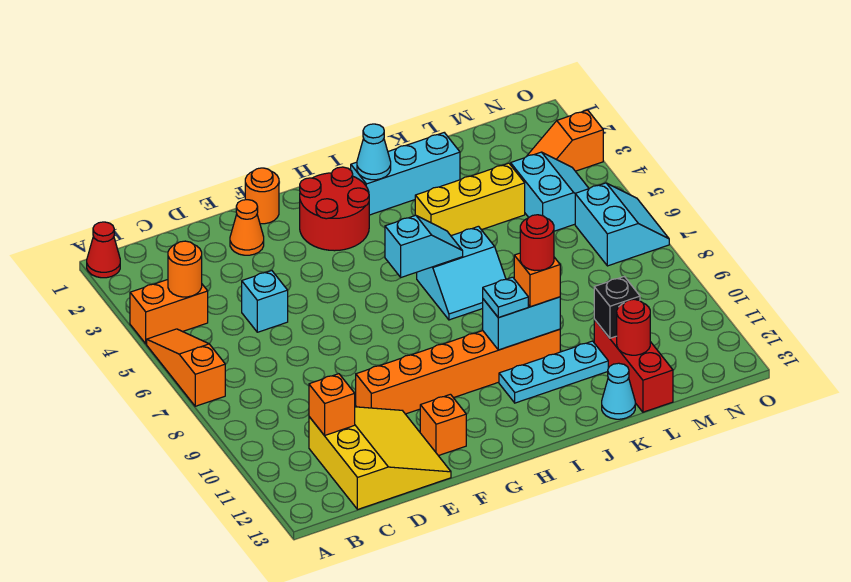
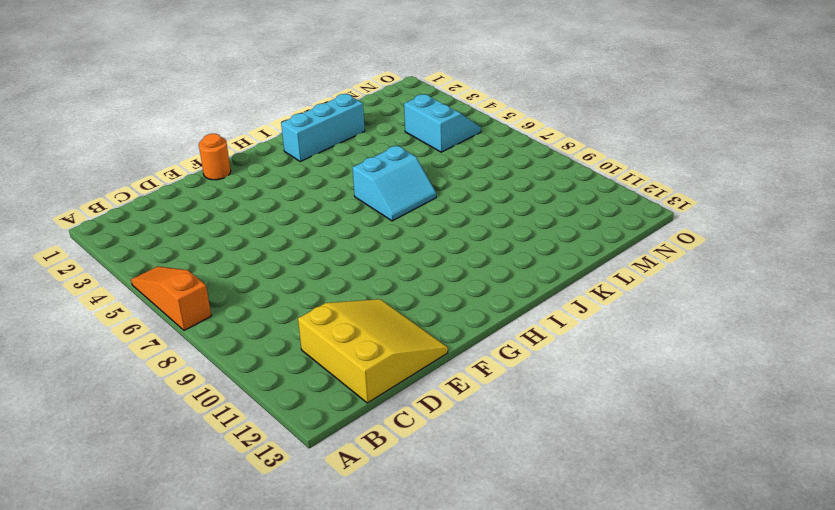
none -> red cone A1 level 1
none -> orange brick A4:B4 level 1
none -> cyan brick D5 level 1

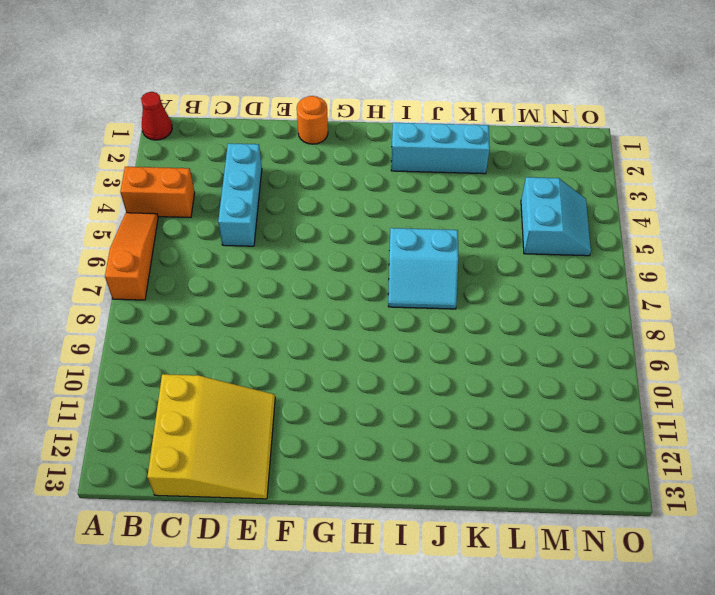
cyan brick D3:D5 level 1 -> cyan brick D5 level 1
none -> orange cone E2 level 1
none -> orange brick E10:J10 level 1
none -> orange brick F12 level 1

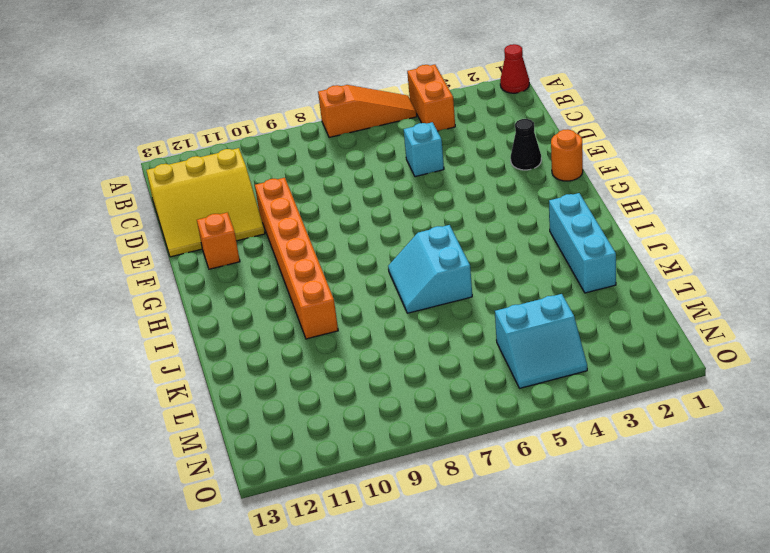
black cone E2 level 1 -> orange cone E2 level 1
none -> red round brick G2:H3 level 1
none -> cyan plate I11:K11 level 1
none -> yellow brick J4:L4 level 1

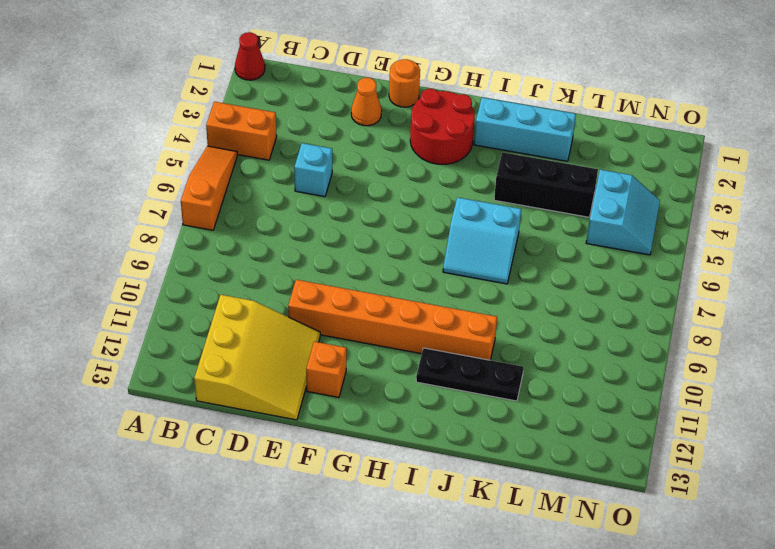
black plate I11:K11 level 1 -> cyan plate I11:K11 level 1
black brick J4:L4 level 1 -> yellow brick J4:L4 level 1
none -> cyan cone K13 level 1
none -> red brick L11:L13 level 1
none -> orange slope N3:O3 level 1 top O

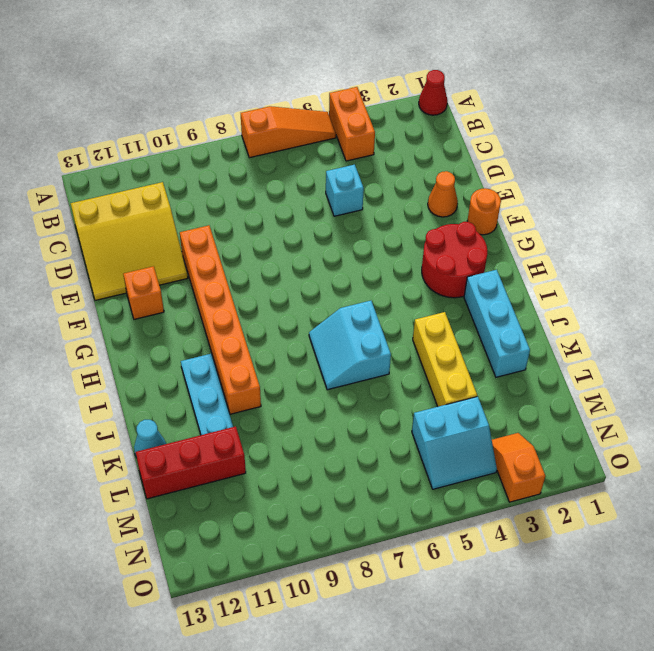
none -> cyan slope N6:O7 level 1 top N
none -> orange round brick B4 level 2
none -> orange brick C11 level 2

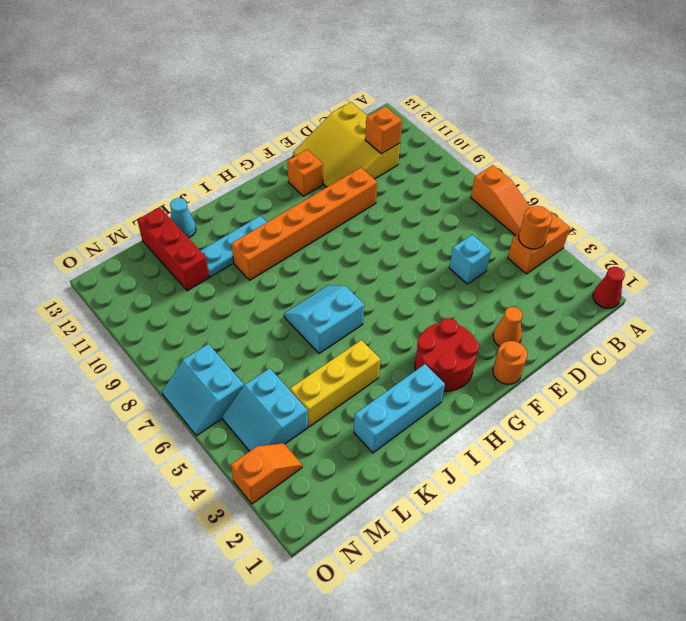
none -> cyan slope H6:I6 level 2 top H
none -> cyan cone I2 level 2
none -> cyan brick I10:J10 level 2

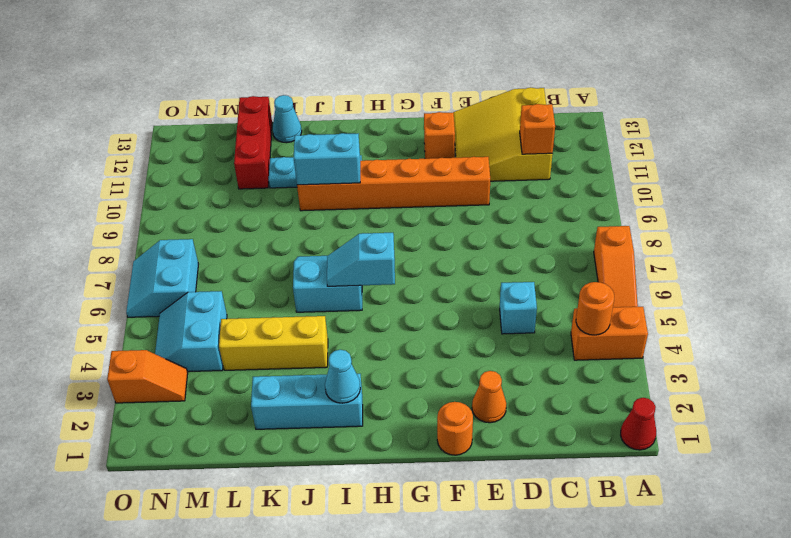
none -> red round brick G2:H3 level 1
none -> black brick L11 level 2
none -> red round brick L12 level 2

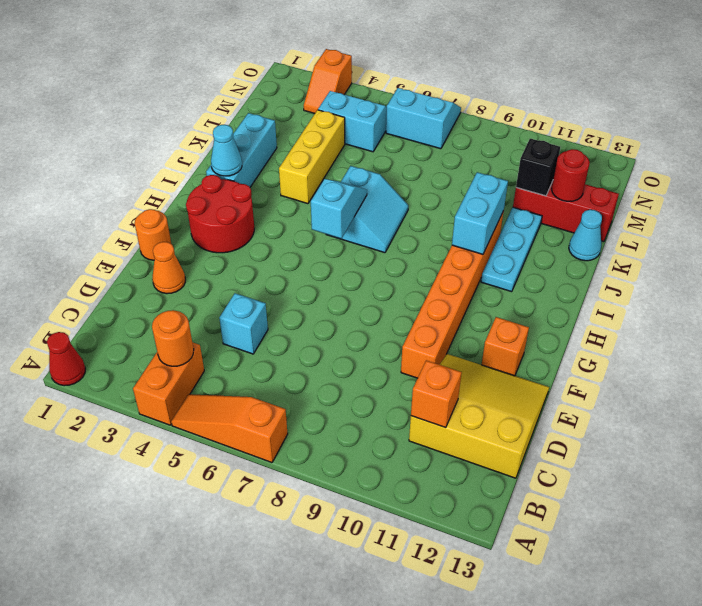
none -> cyan plate I10 level 3
none -> orange brick J10 level 3
none -> red round brick J10 level 4

